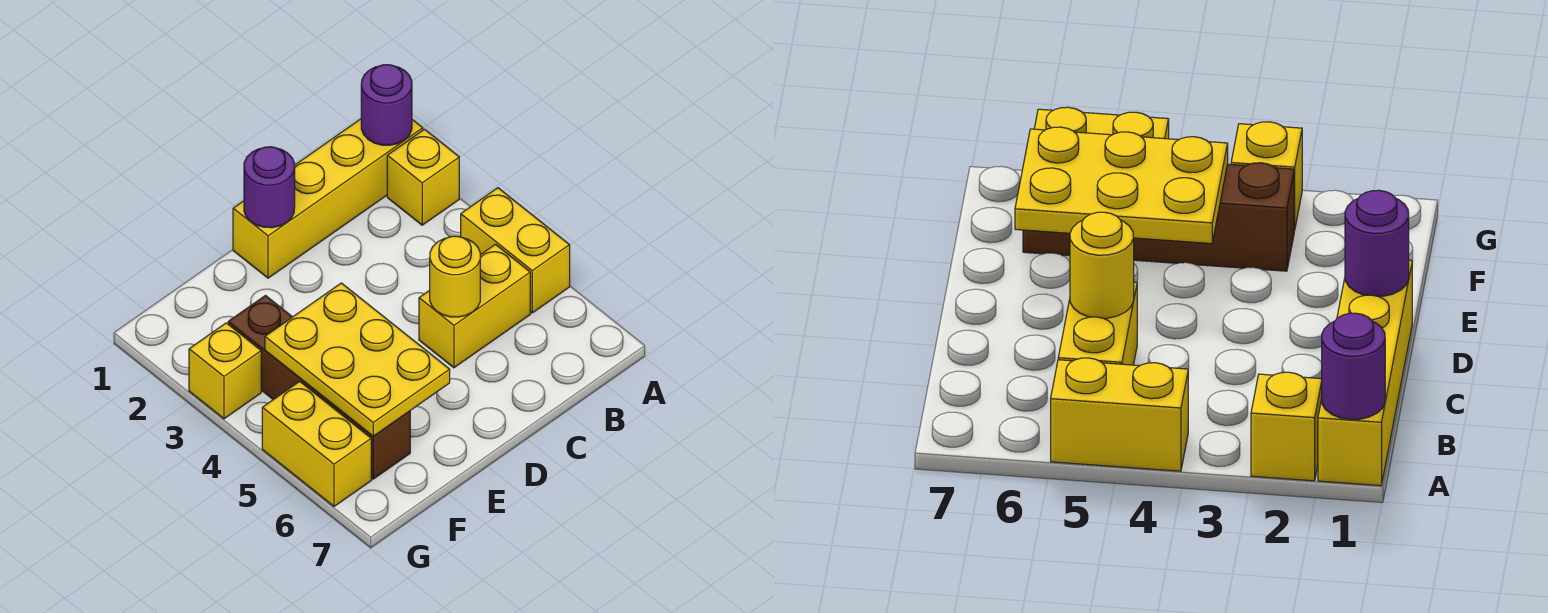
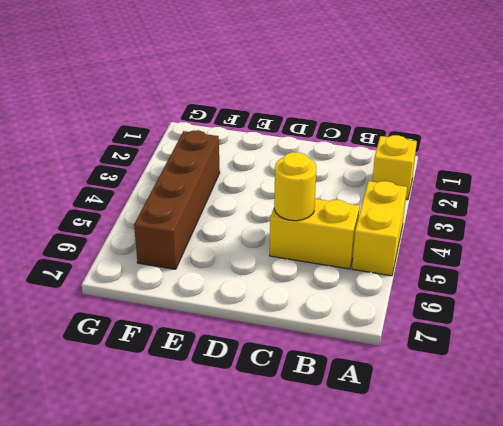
none -> yellow brick A1:D1 level 1
none -> yellow brick G3 level 1

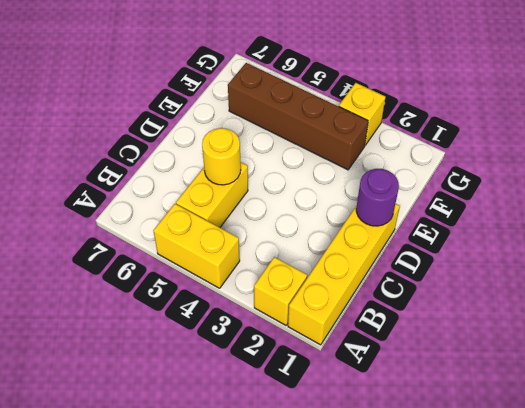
none -> yellow brick G5:G6 level 1
none -> purple round brick A1 level 2

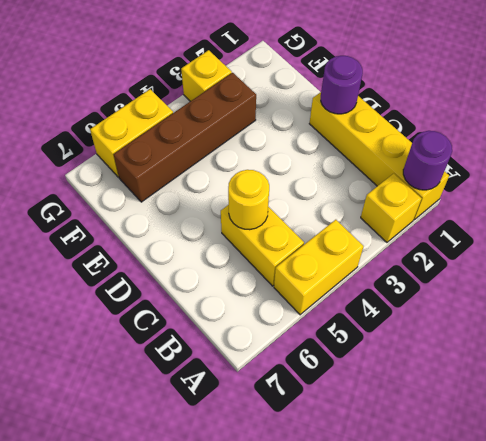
none -> yellow plate E4:F6 level 2

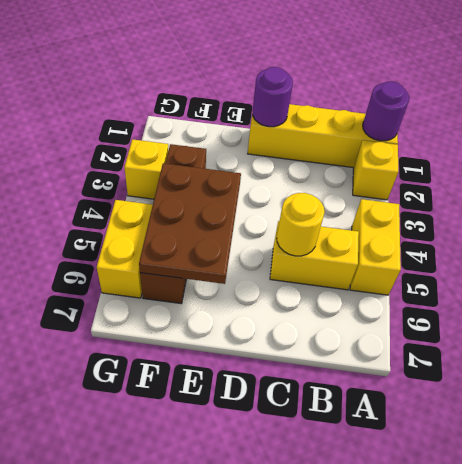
brown plate E4:F6 level 2 -> yellow plate E4:F6 level 2

